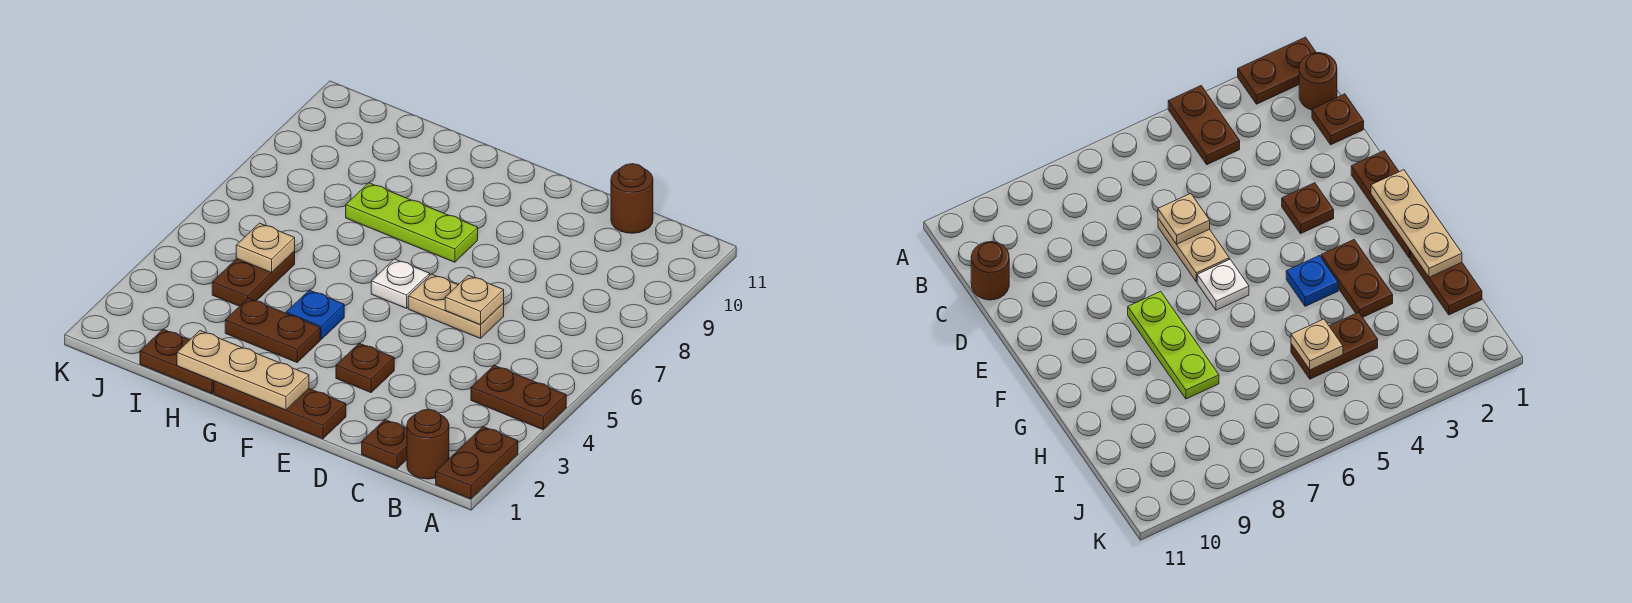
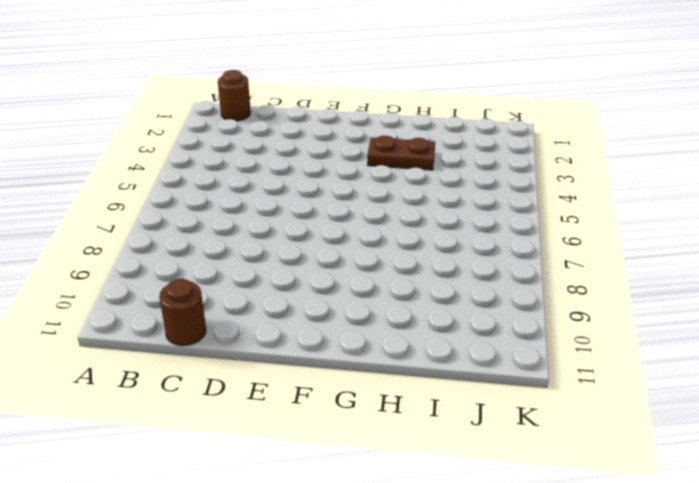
none -> brown plate A1:A2 level 1
none -> brown plate A4:B4 level 1
none -> brown plate C1 level 1

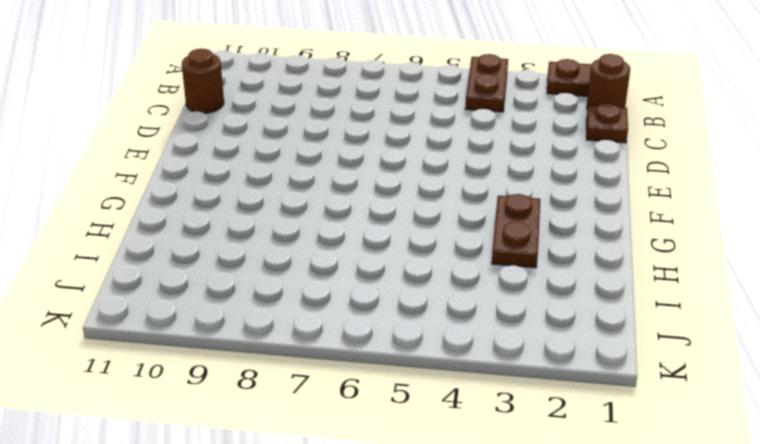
none -> tan plate D6:E6 level 1
none -> brown plate E1:G1 level 1
none -> brown plate E3 level 1

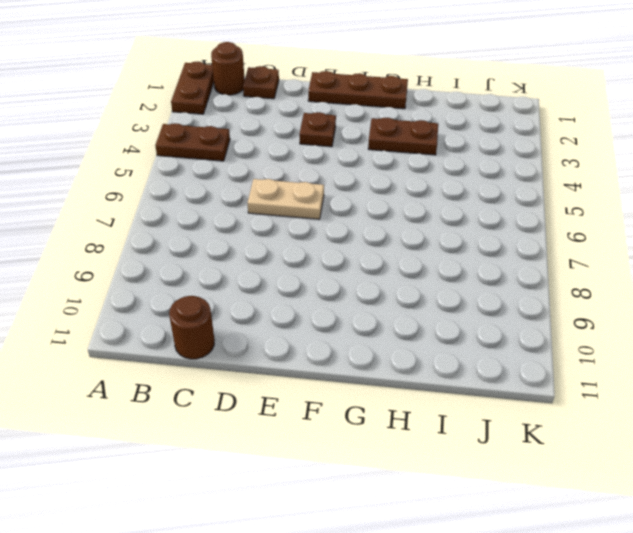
none -> white plate F6 level 1
none -> lime plate F8:H8 level 1
none -> blue plate G4 level 1

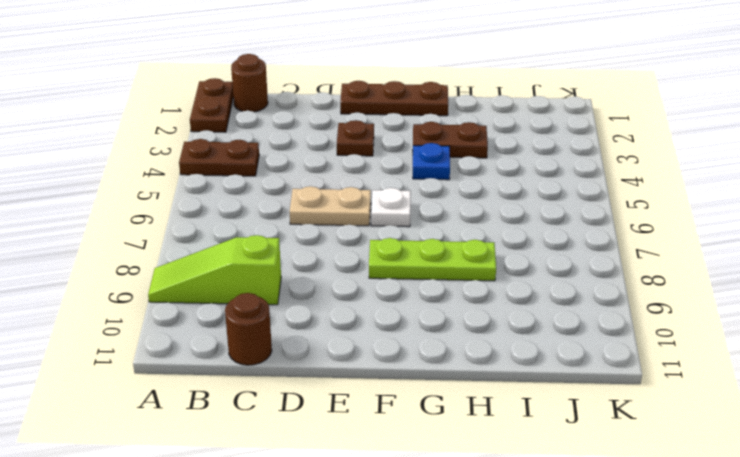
lime slope A9:C9 level 1 top C -> none
none -> brown plate C1 level 1
none -> brown plate H1:I1 level 1
none -> brown plate I4:I5 level 1

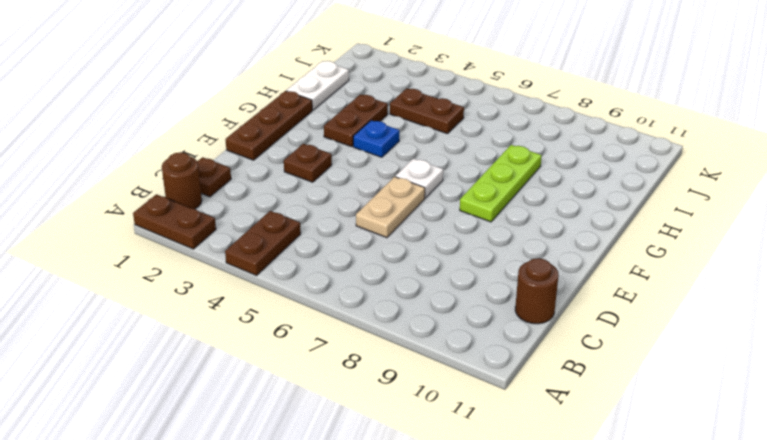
white plate H1:I1 level 1 -> brown plate H1:I1 level 1
none -> tan plate D6 level 2
none -> tan plate F1:H1 level 2
none -> tan plate I5 level 2

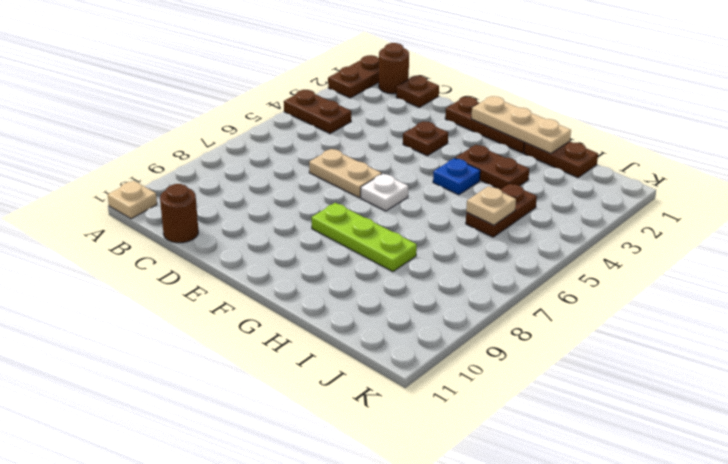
tan plate A11 level 1 -> tan plate D6 level 2

